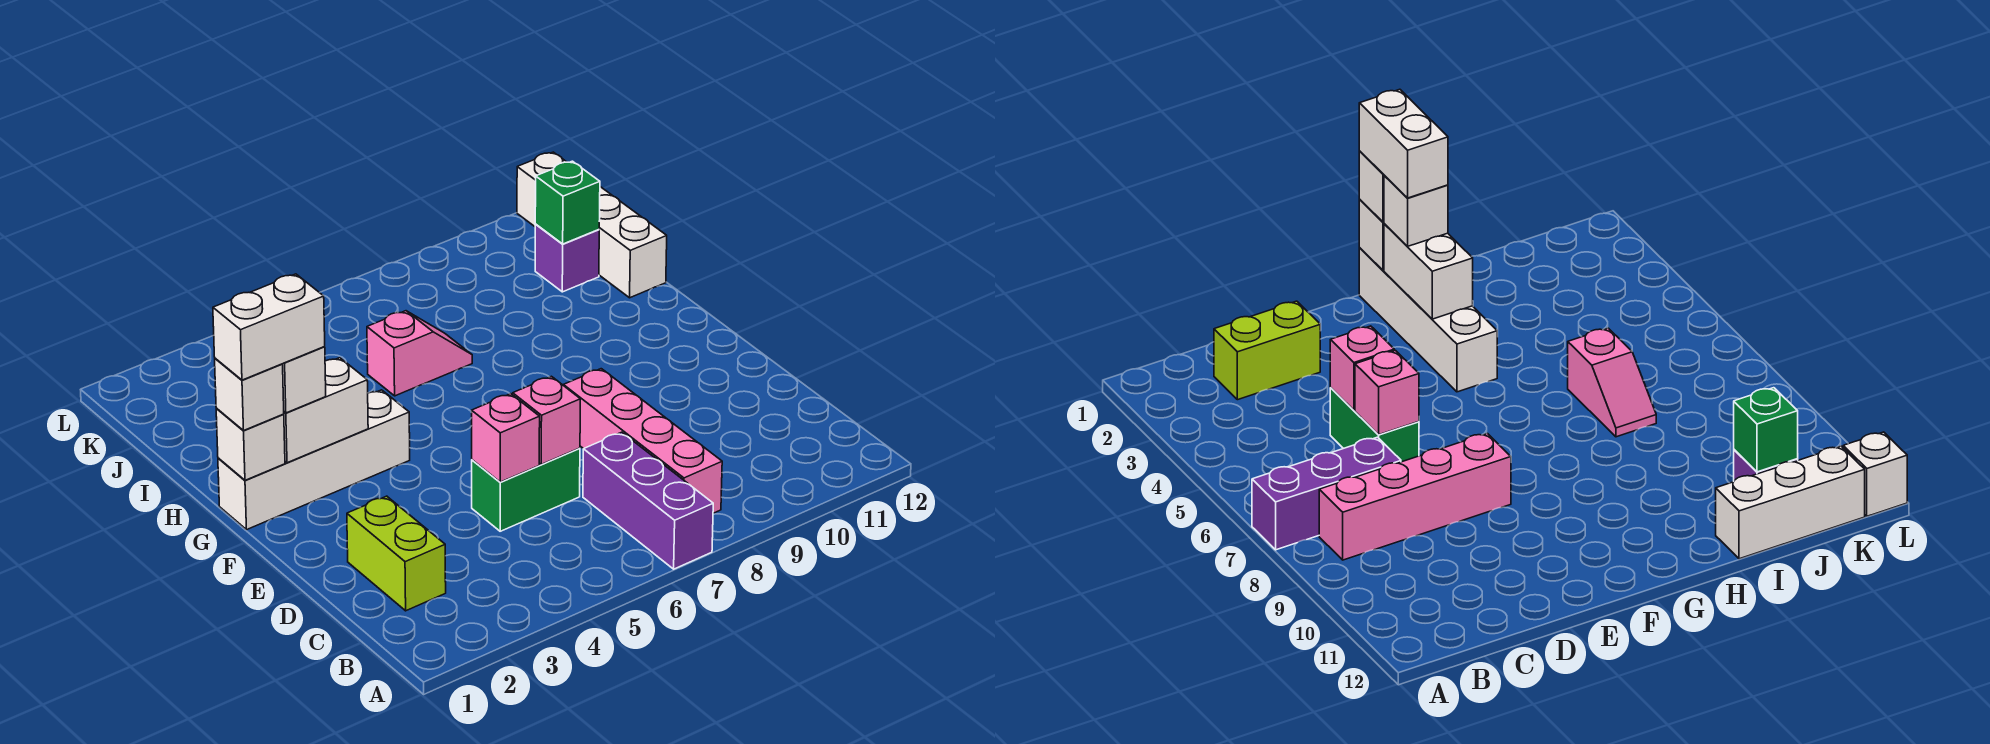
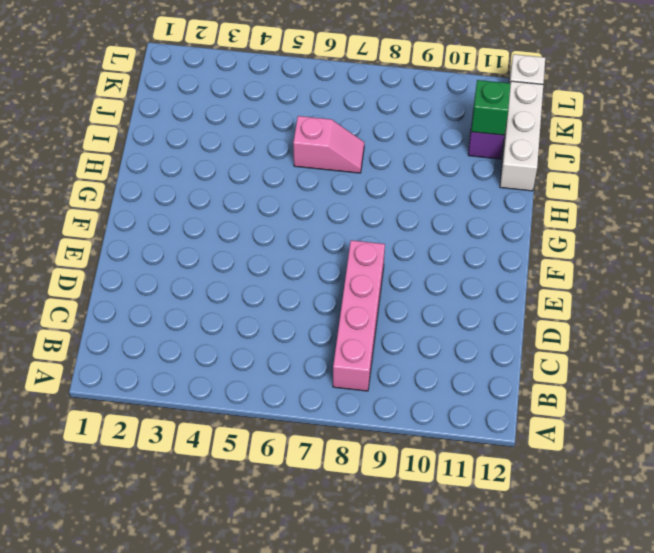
none -> purple brick A7:C7 level 1
none -> lime brick C2:D2 level 1
none -> green brick D5:D6 level 1

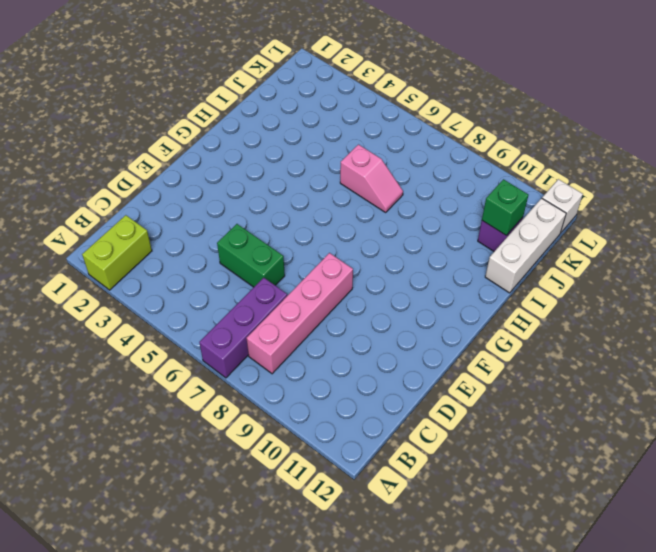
lime brick A2:B2 level 1 -> lime brick C2:D2 level 1
none -> white brick G1:G4 level 1
none -> pink brick D5 level 2
none -> pink brick D6 level 2

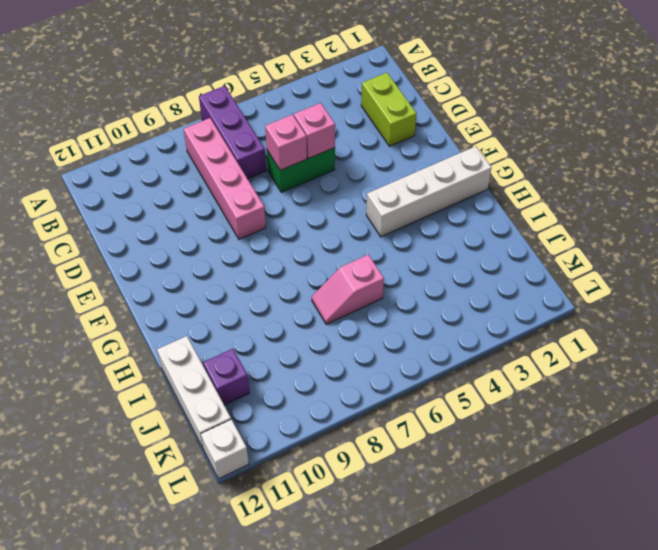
none -> white brick G1 level 2
none -> white brick G2:G3 level 2
none -> green brick J11 level 2

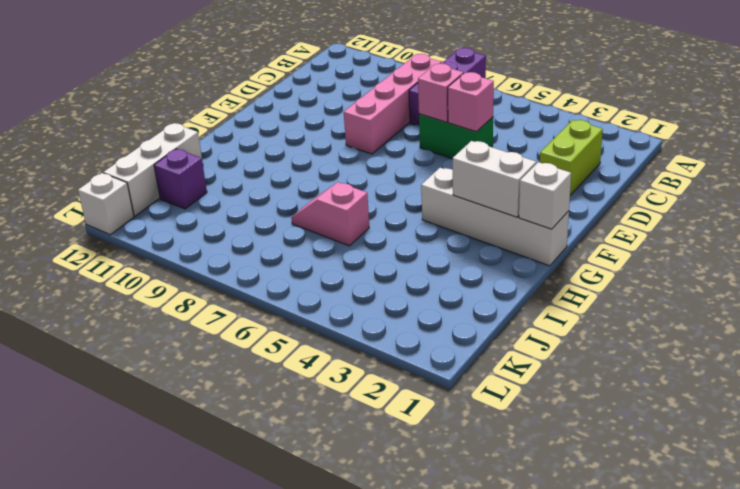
none -> green brick J11 level 2
none -> white brick G1 level 3
none -> white brick G2 level 3

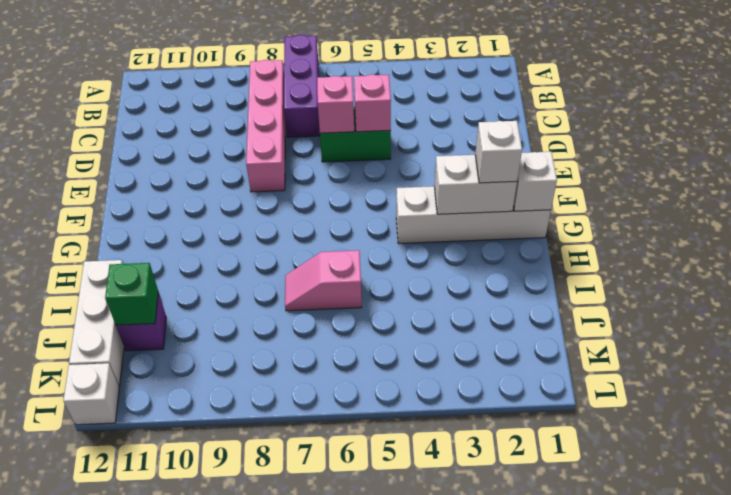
none -> lime brick C2:D2 level 1
none -> white brick G1 level 3
none -> white brick G1:G2 level 4

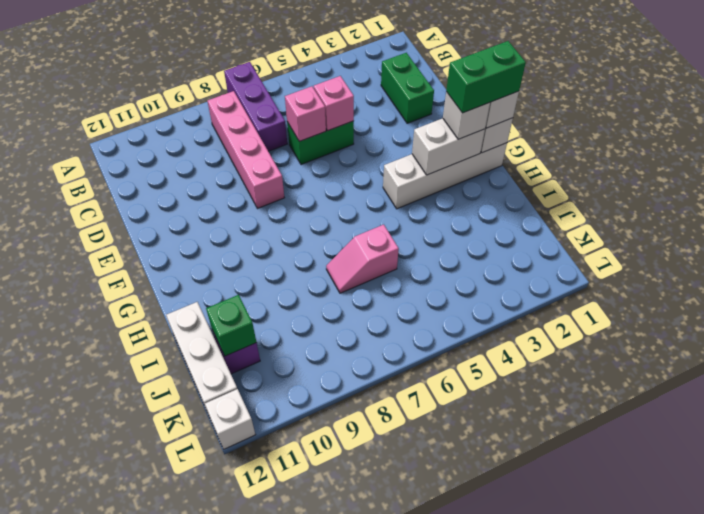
green brick C2:D2 level 1 -> lime brick C2:D2 level 1
green brick G1:G2 level 4 -> white brick G1:G2 level 4

